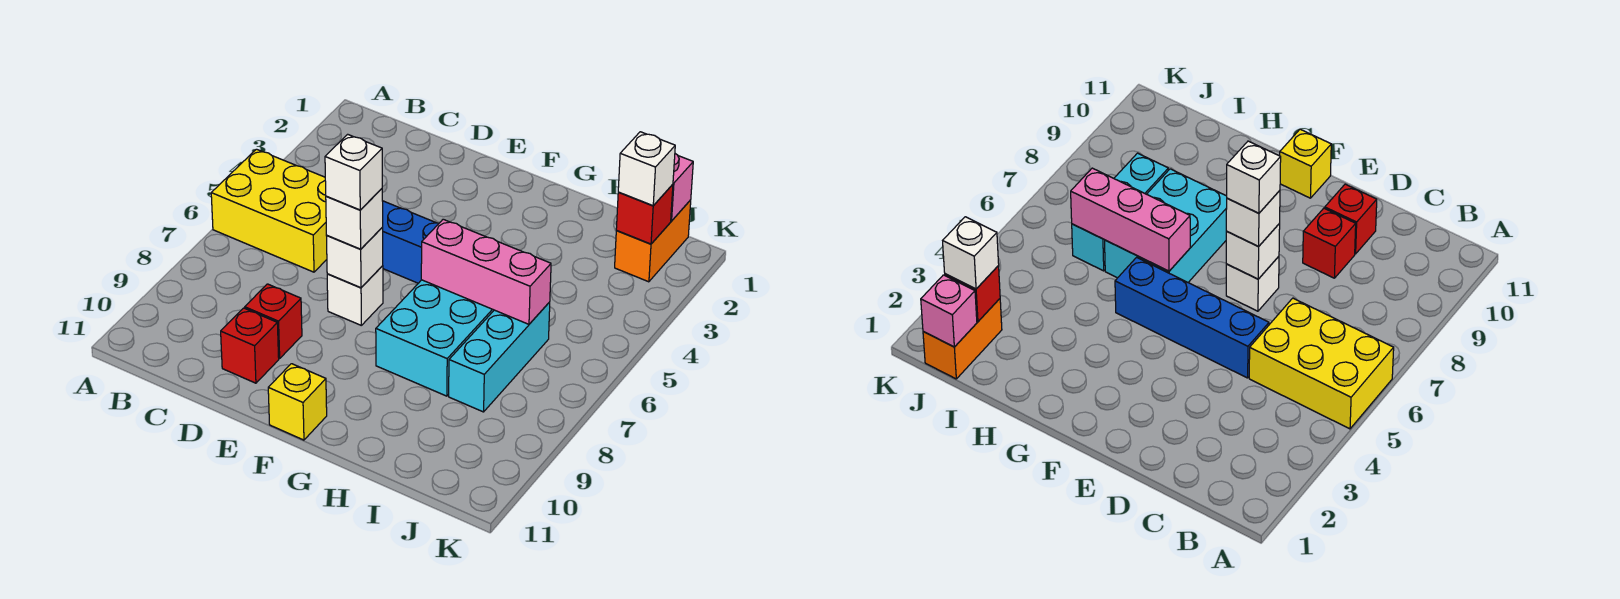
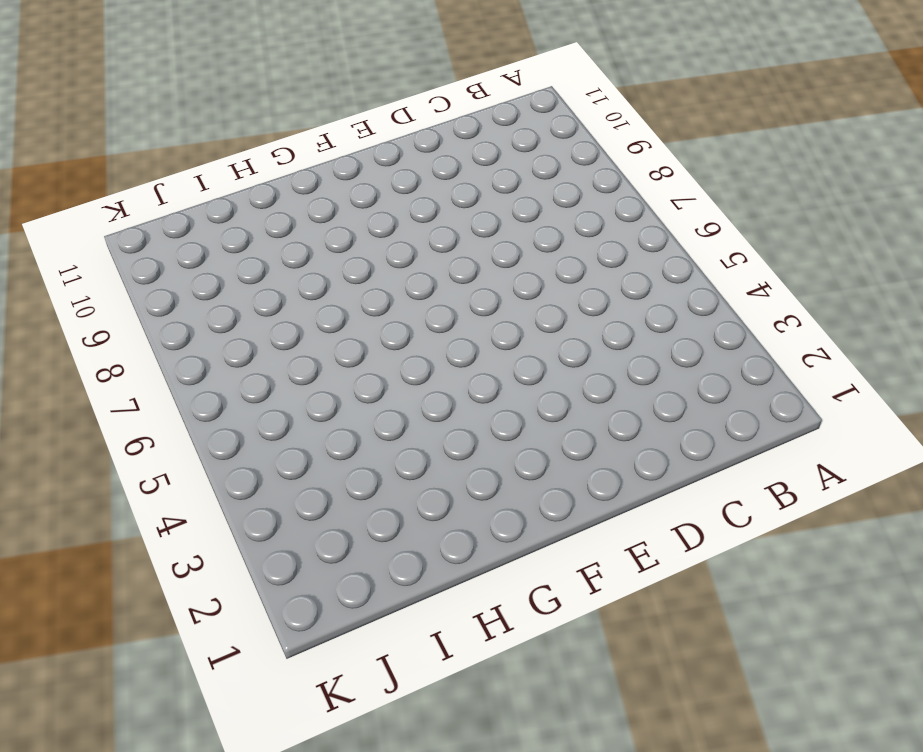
none -> yellow brick A5:C6 level 1
none -> blue brick D5:G5 level 1
none -> red brick D9 level 1

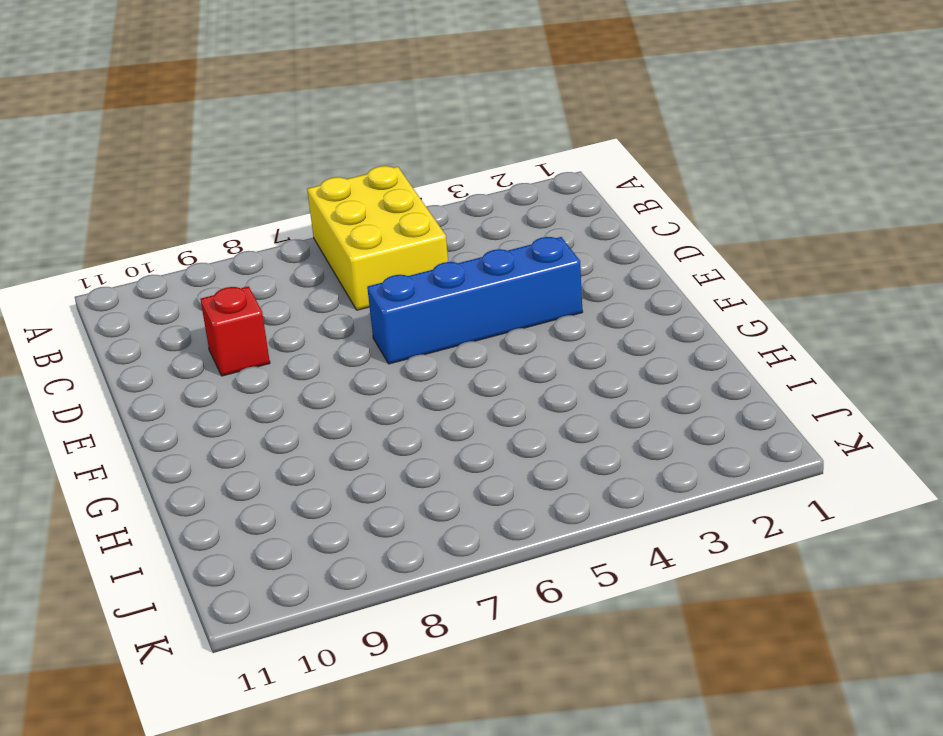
blue brick E3:E6 level 1 -> blue brick D5:G5 level 1
none -> red brick D10 level 1
none -> white brick E7 level 1
none -> yellow brick F11 level 1

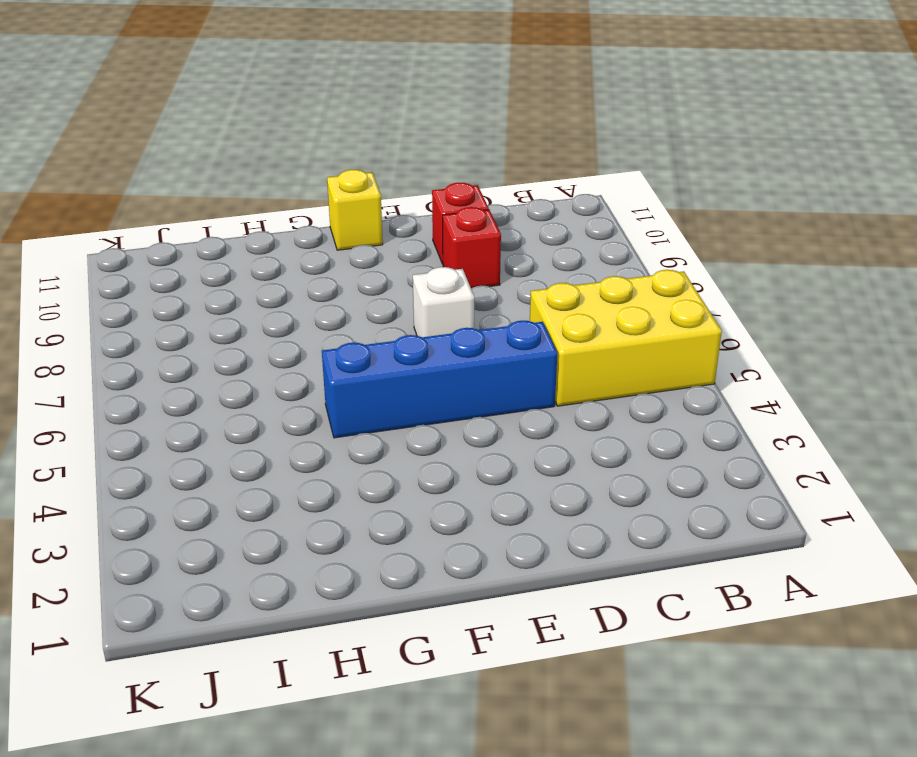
none -> cyan brick G6:H8 level 1
none -> cyan brick I6:I8 level 1
none -> orange brick J1:J2 level 1

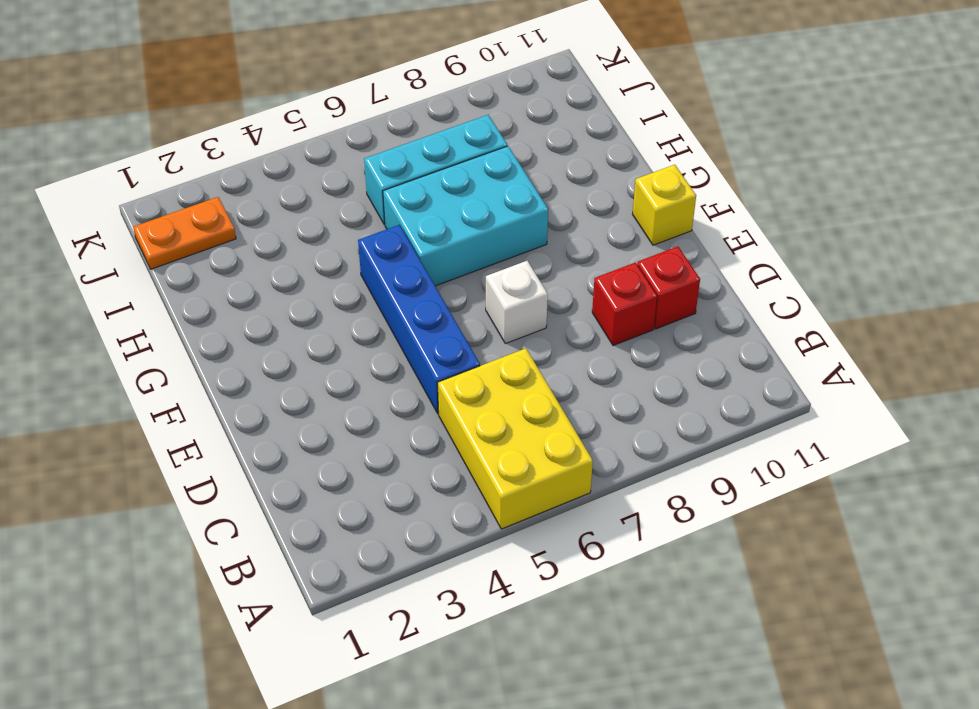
orange plate J1:J2 level 1 -> orange brick J1:J2 level 1
none -> white brick E7 level 2
none -> pink brick G6:I6 level 2
none -> pink brick J1 level 2

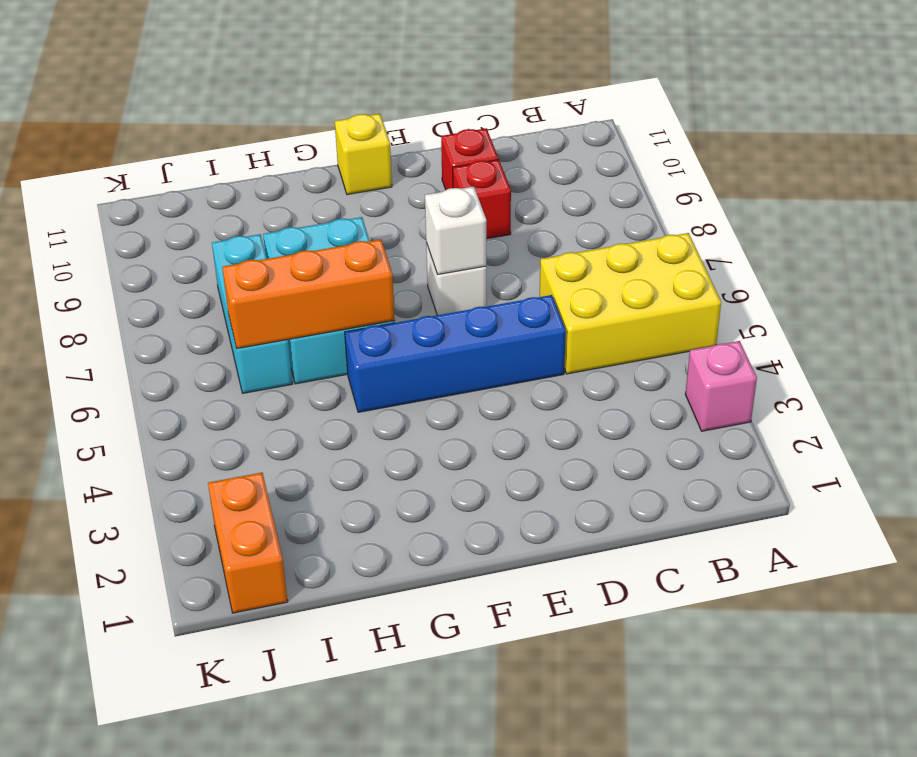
pink brick A3 level 1 -> pink brick J1 level 2
orange brick G6:I6 level 2 -> pink brick G6:I6 level 2
none -> red brick J2 level 2
none -> white brick E7 level 3
none -> white brick J2 level 3

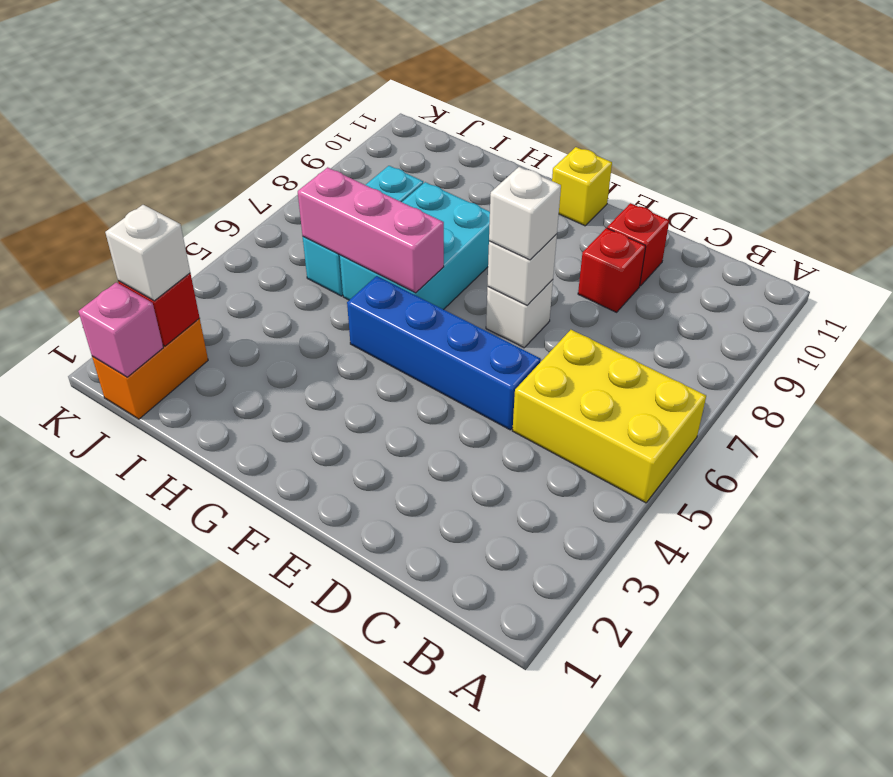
none -> white brick E7 level 4

